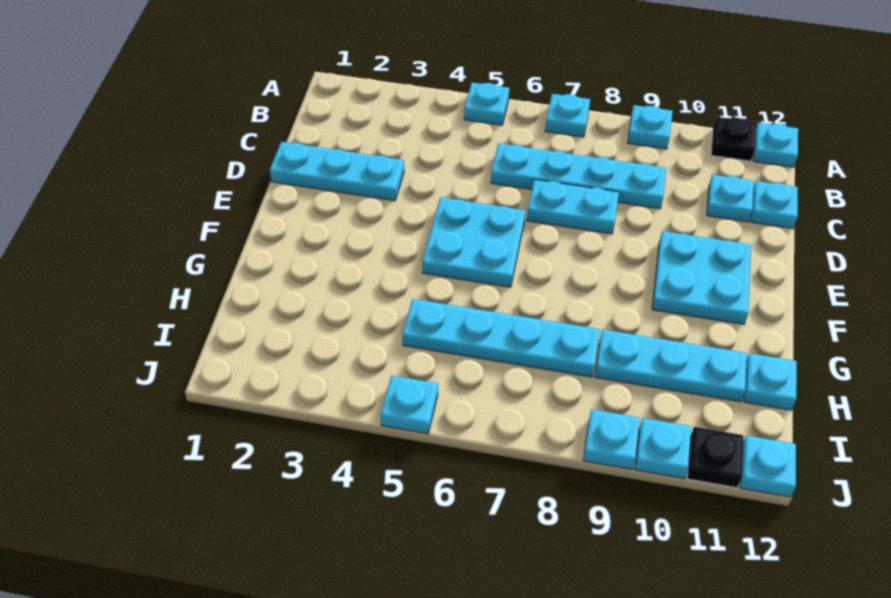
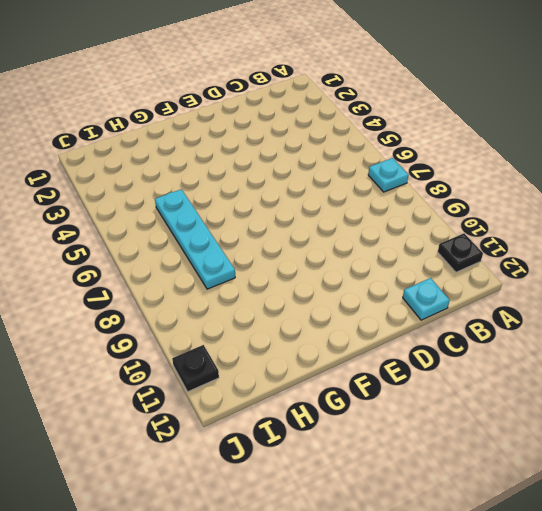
none -> cyan plate A5 level 1
none -> cyan plate A9 level 1
none -> cyan plate A12 level 1

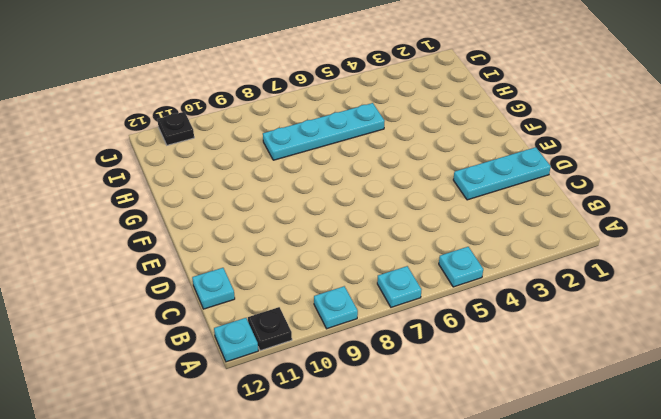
none -> cyan plate C6:C9 level 1
none -> cyan plate C11 level 1
none -> cyan plate D7:D8 level 1

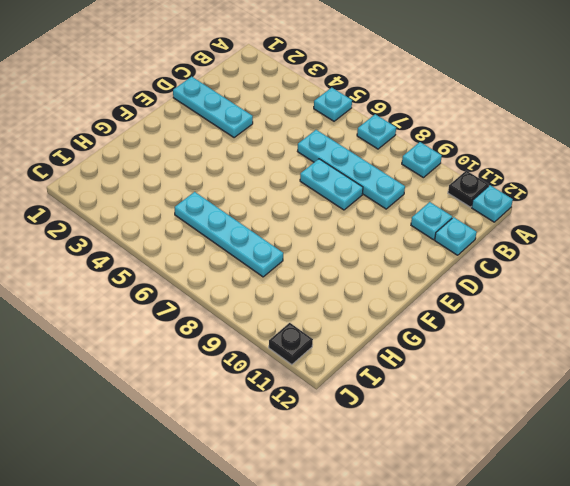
none -> cyan plate E5:F6 level 1
none -> cyan plate E10:F11 level 1
none -> cyan plate H9:H11 level 1

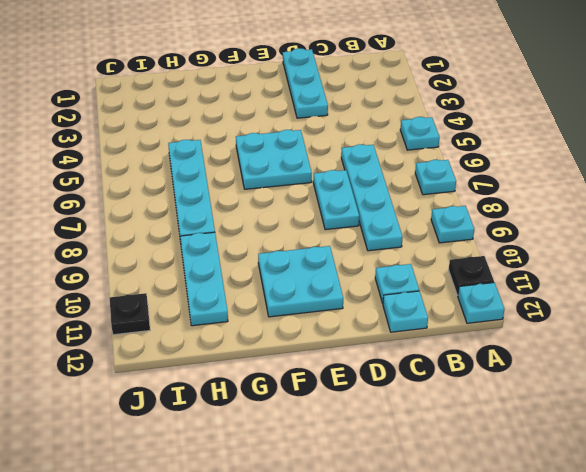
none -> cyan plate H12 level 1
none -> cyan plate J5 level 1
none -> cyan plate J9 level 1

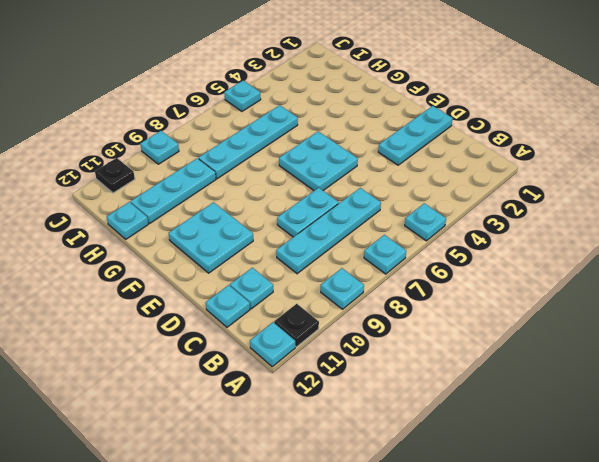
none -> cyan plate J10 level 1
none -> cyan plate J12 level 1

